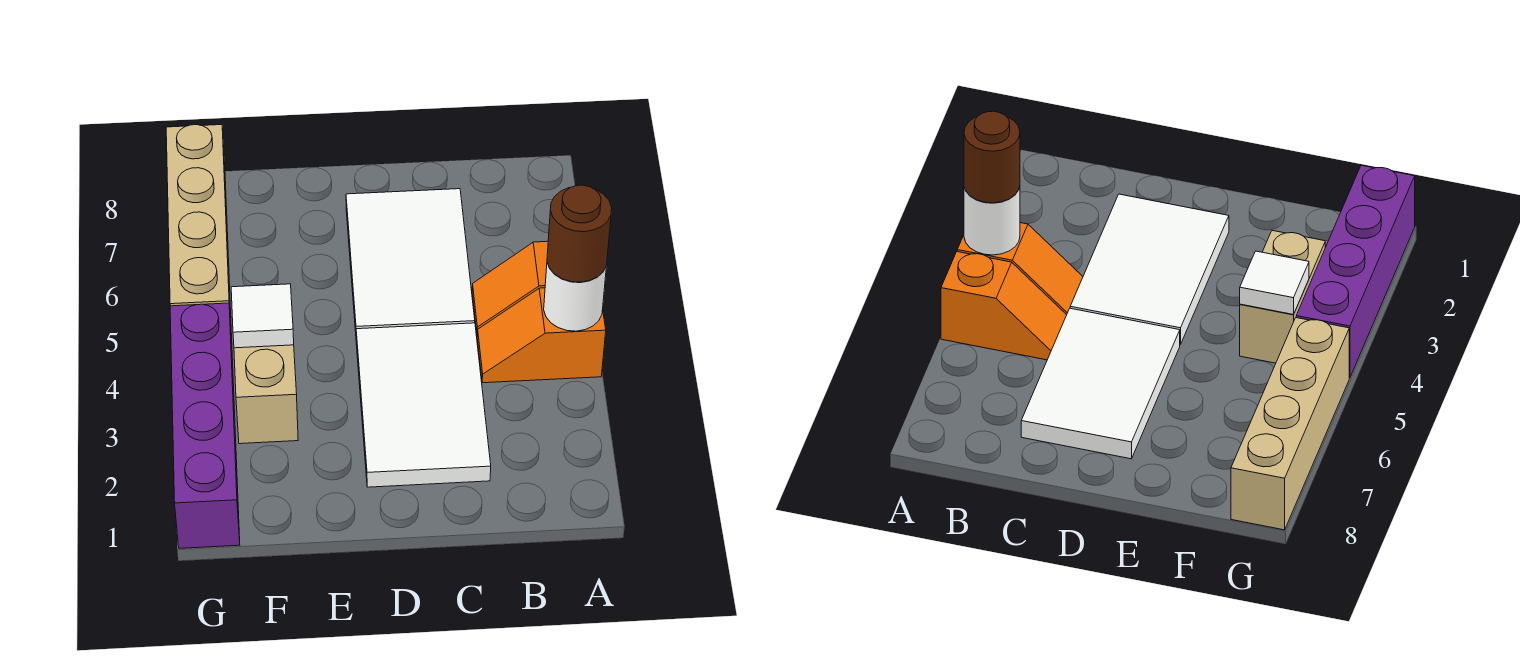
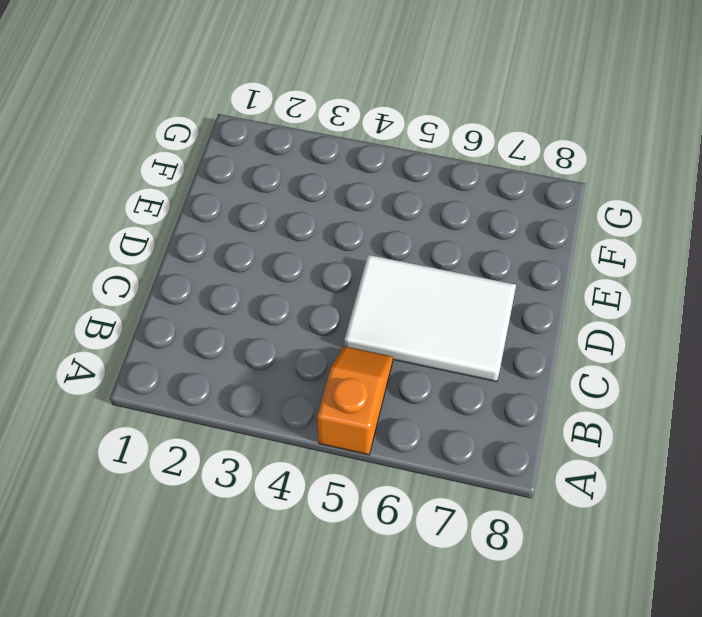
none -> orange slope A4:B4 level 1 top A
none -> white tile C2:D4 level 1

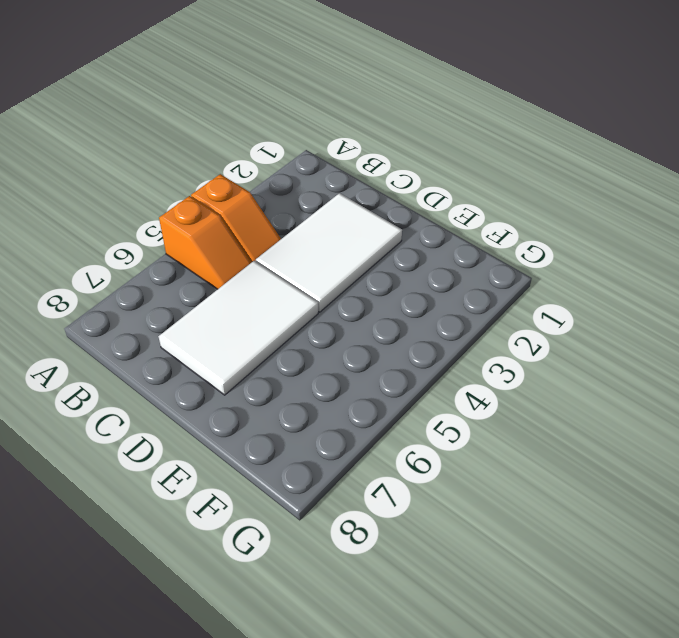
none -> tan brick F3:F4 level 1
none -> purple brick G1:G4 level 1

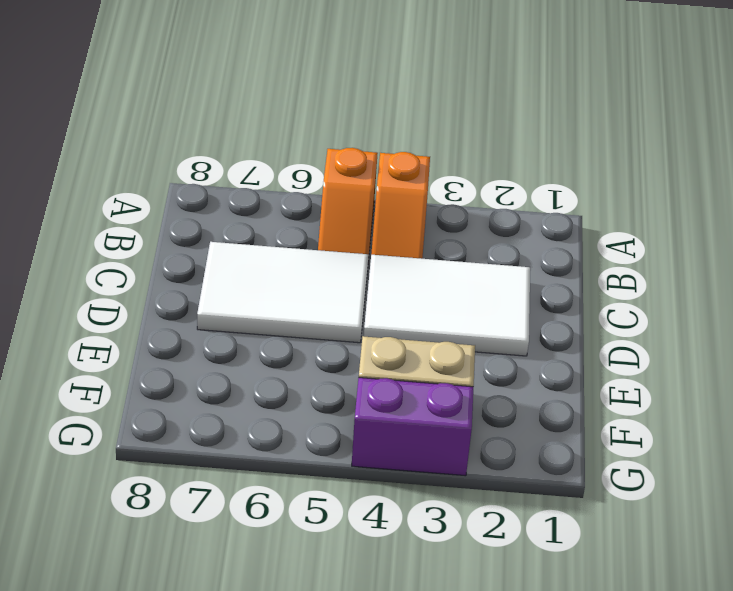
purple brick G3:G4 level 1 -> purple brick G1:G4 level 1
none -> tan brick G5:G8 level 1
none -> white round brick A4 level 2

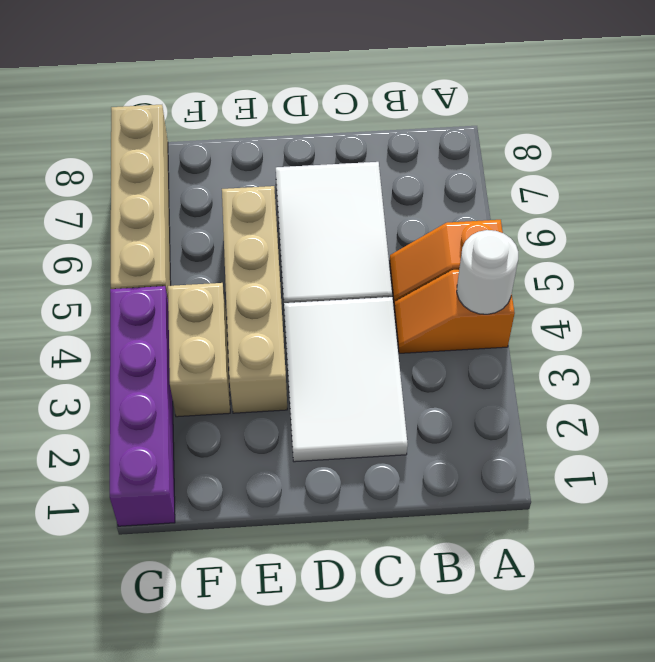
tan brick E3:E6 level 1 -> none
none -> white tile F4 level 2
none -> brown round brick A4 level 3

